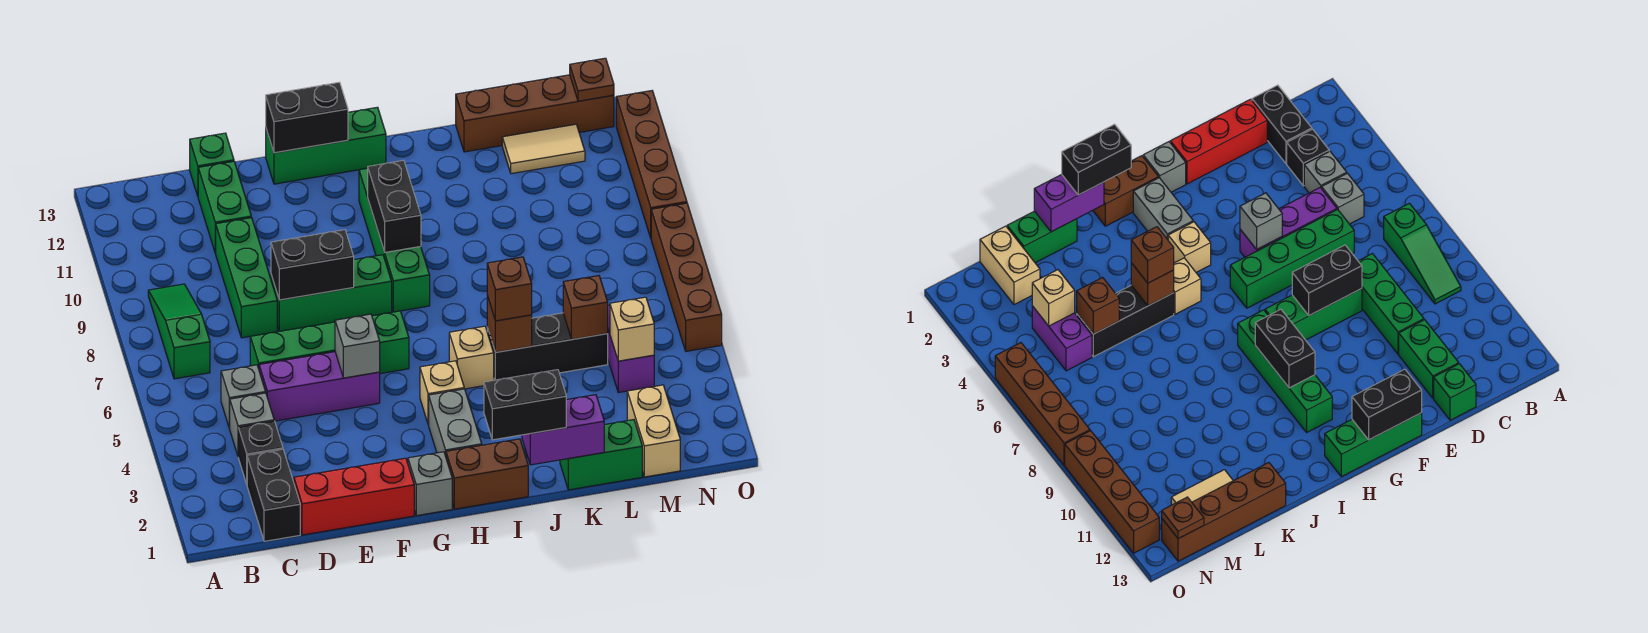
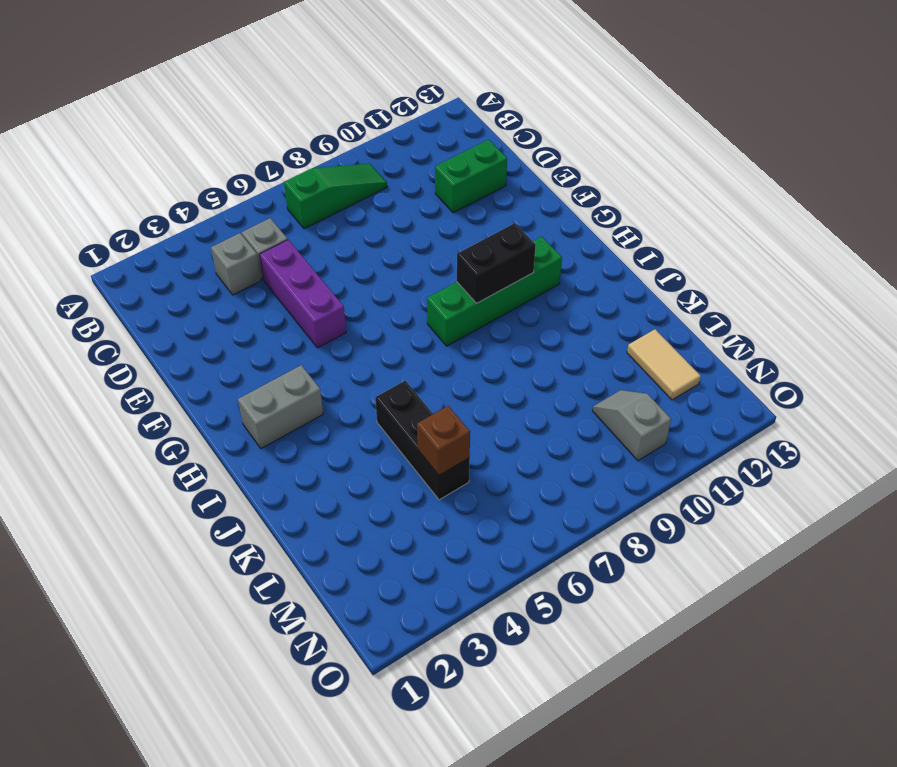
grey slope M10:N10 level 1 top N -> none
none -> black brick C1:C2 level 1
none -> black brick C3 level 1
none -> red brick D1:F1 level 1
none -> green brick D6:G6 level 1

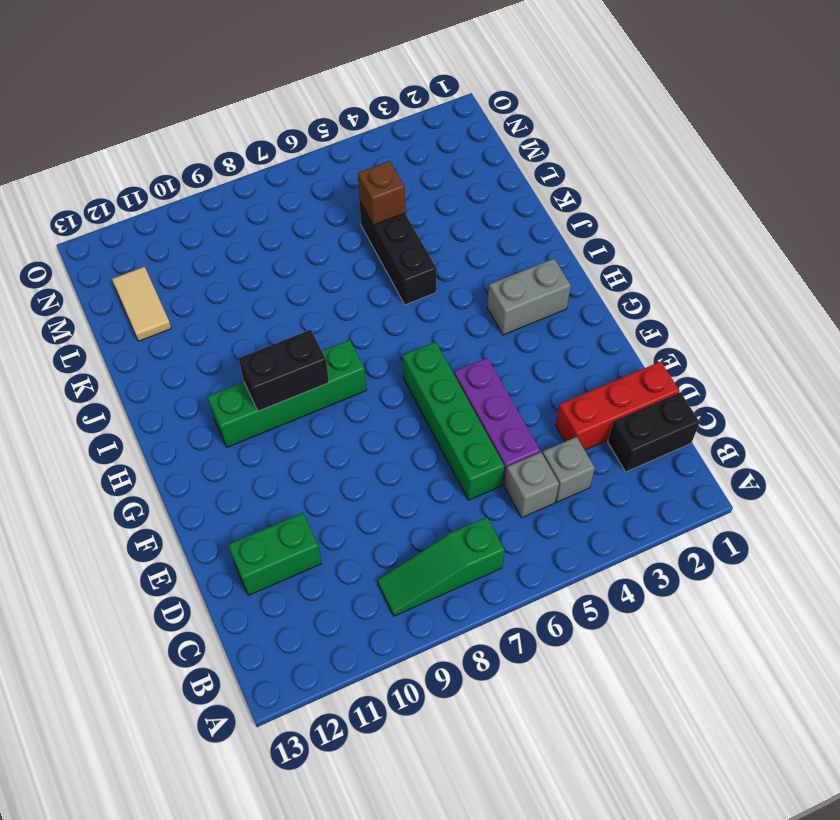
red brick D1:D3 level 1 -> red brick D1:F1 level 1
none -> black brick C3 level 1
none -> green brick D8:D10 level 1
none -> green brick D13 level 1
none -> green brick E8:G8 level 1

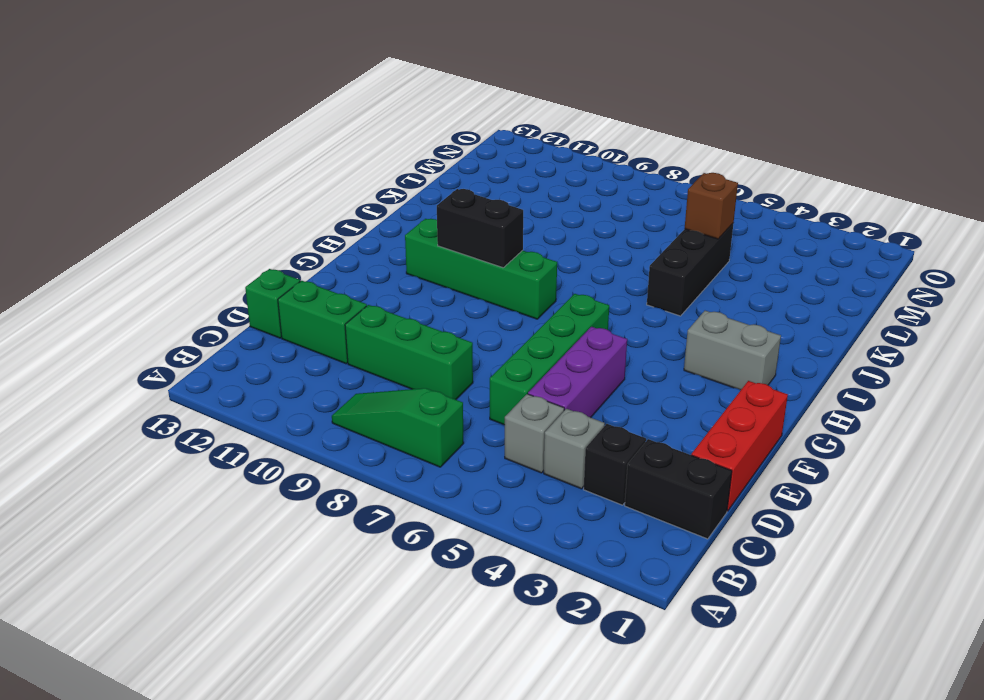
none -> green brick E8:G8 level 1
none -> green brick F13:H13 level 1
none -> grey brick G1 level 1
none -> brown brick H1:I1 level 1

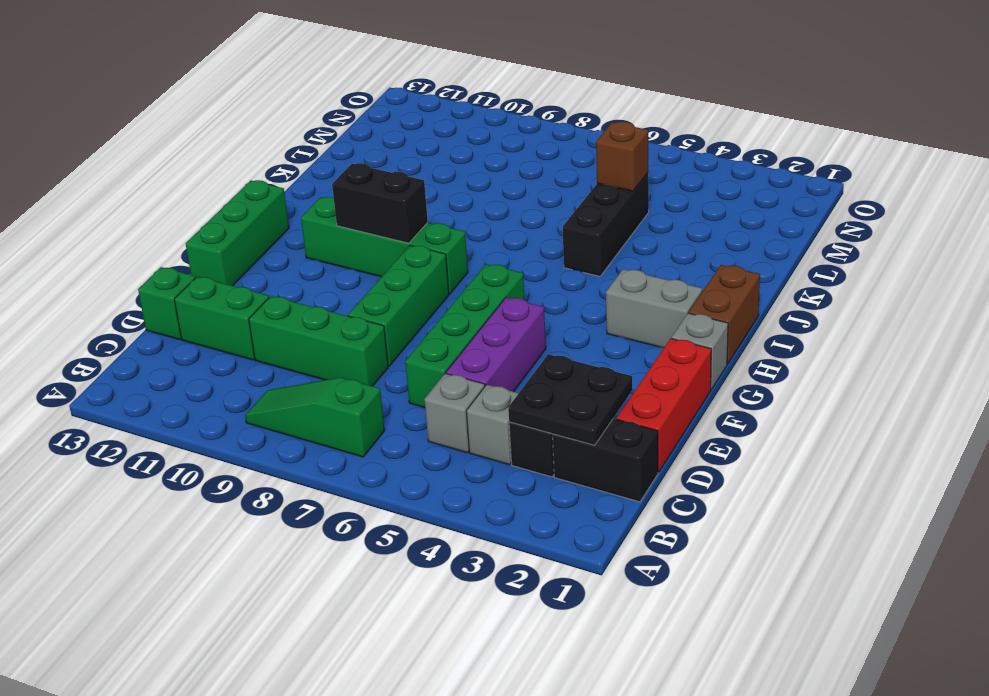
black plate C2:D3 level 2 -> none
none -> tan brick H4 level 1
none -> tan brick I5 level 1
none -> green brick K1:L1 level 1
none -> brown brick K13:N13 level 1

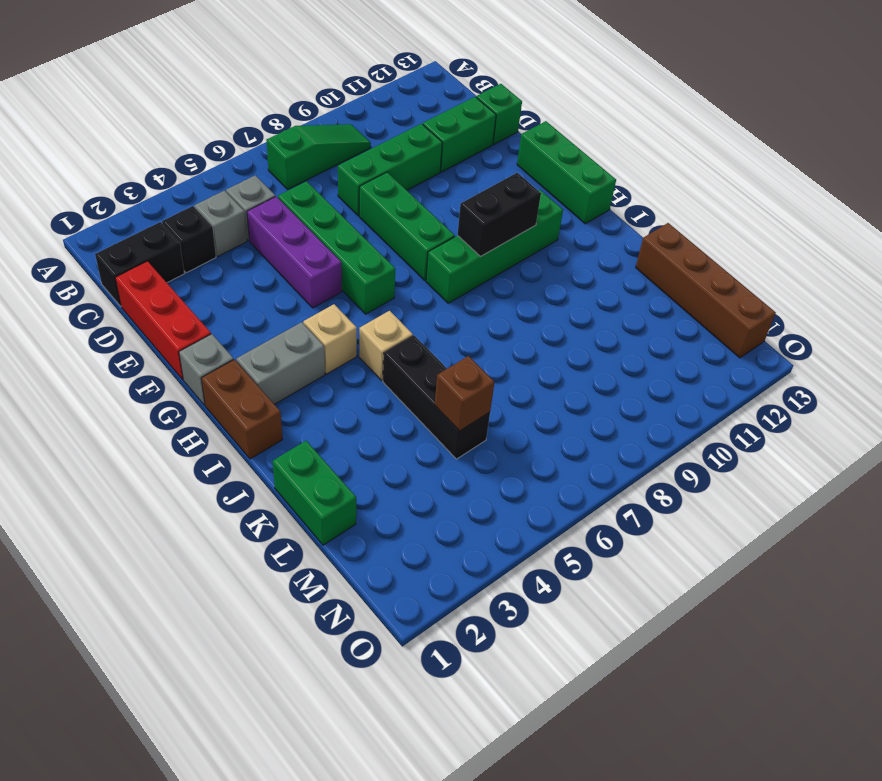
none -> tan tile L12:M12 level 1
none -> tan brick M1:M2 level 1
none -> purple brick M4:M5 level 1
none -> brown brick O5:O8 level 1

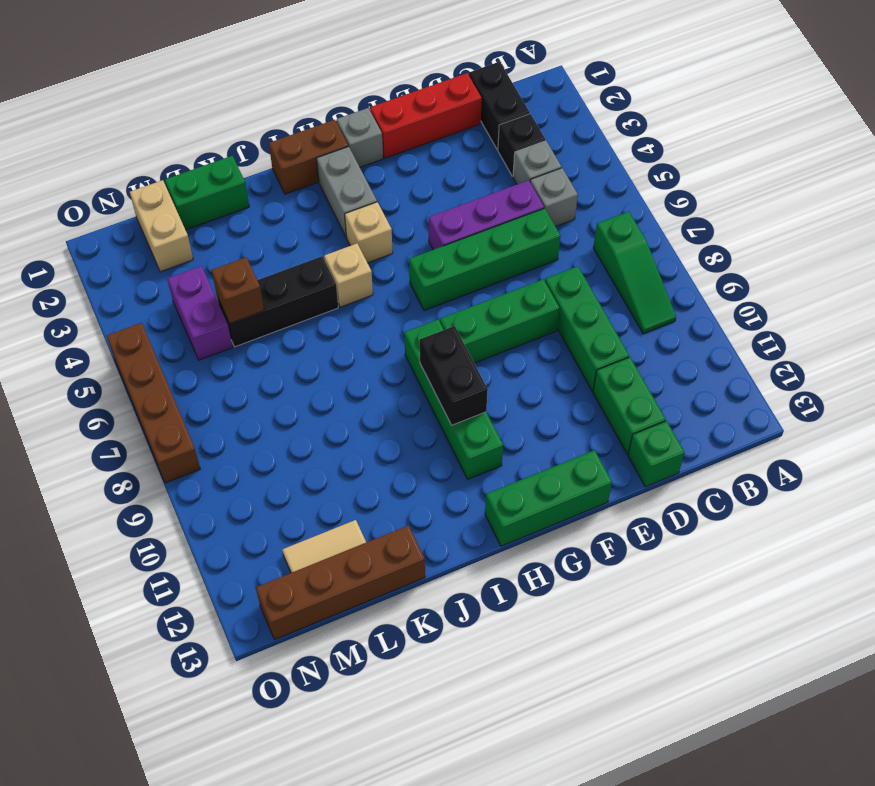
none -> brown brick O9:O12 level 1
none -> black brick E8:F8 level 2
none -> grey brick F5 level 2
none -> black brick F13:G13 level 2

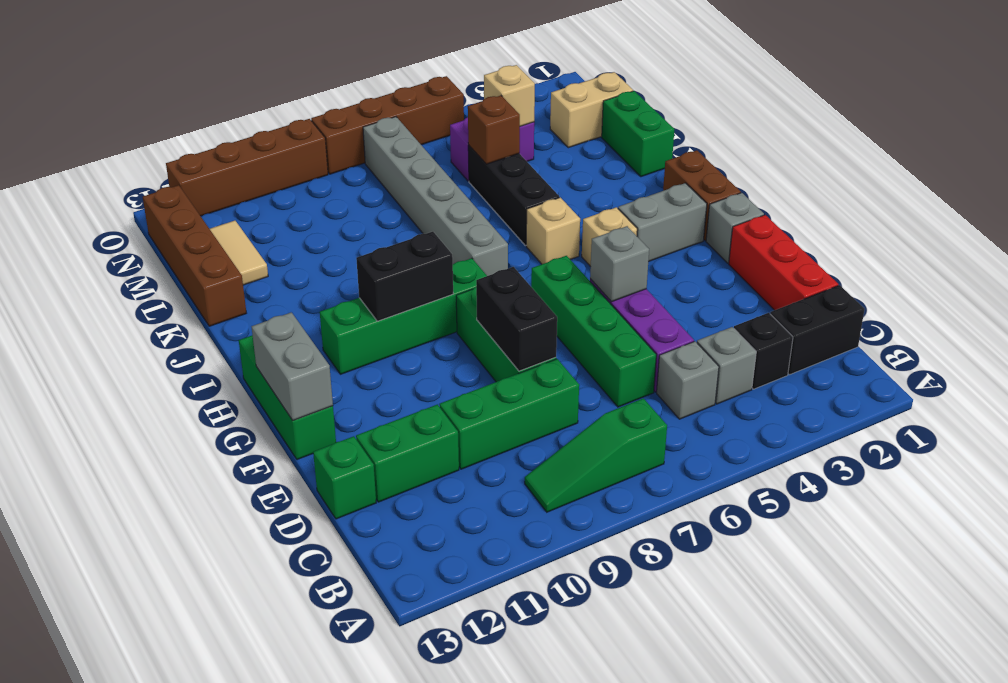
grey brick F13:G13 level 2 -> black brick F13:G13 level 2
grey brick I7:N7 level 1 -> none
none -> purple brick J1:K1 level 2
none -> brown brick J5 level 2
none -> brown plate N13 level 2
none -> black brick I1:J1 level 3

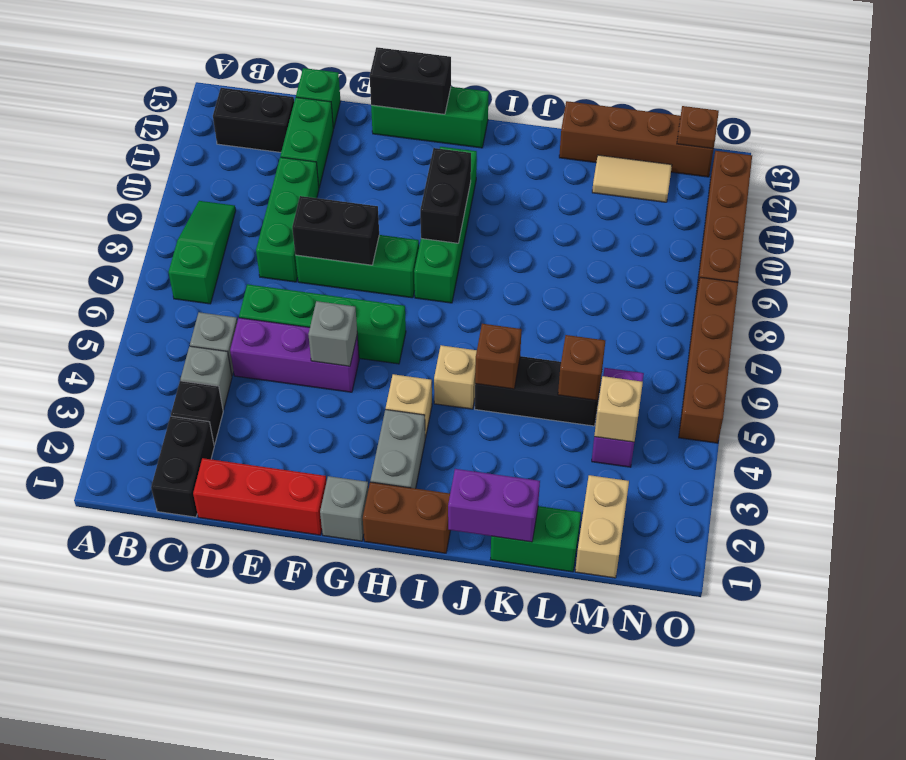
black brick B12:C12 level 1 -> black brick I1:J1 level 3
none -> brown brick J5 level 3

